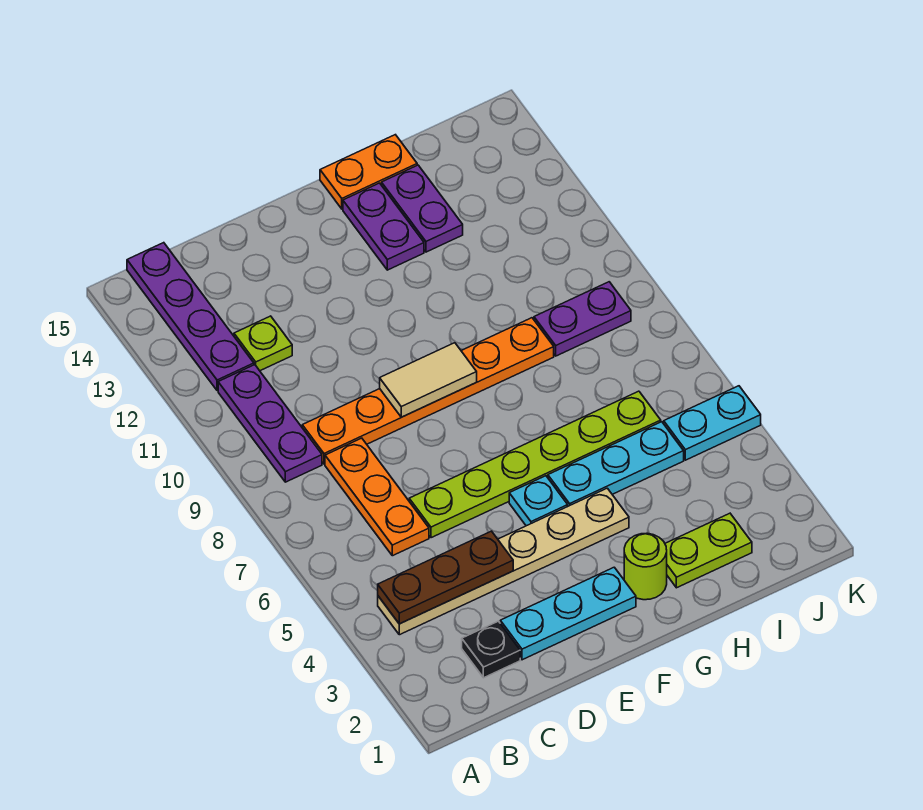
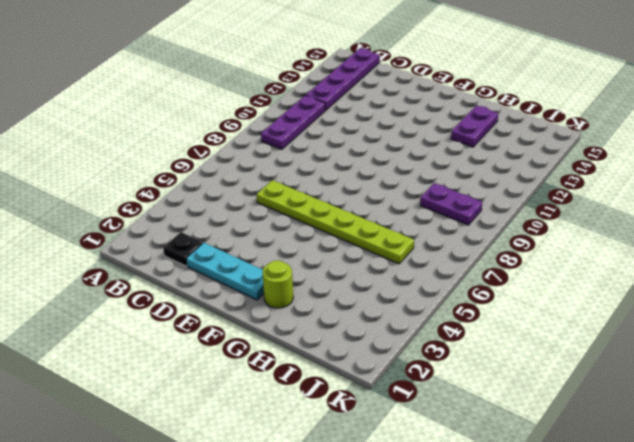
none -> tan plate B4:G4 level 1
none -> orange plate C6:C8 level 1
none -> orange plate C9:H9 level 1

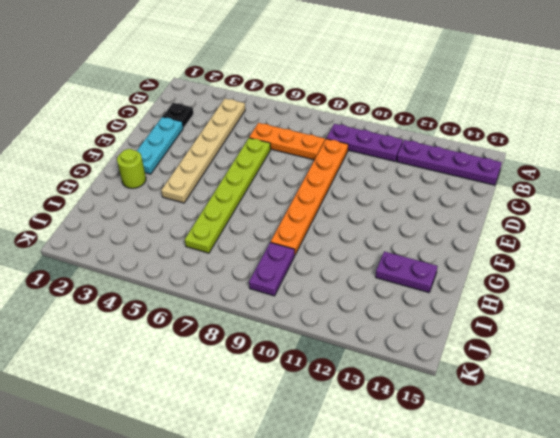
none -> lime plate C12 level 1
none -> cyan plate F5 level 1
none -> cyan plate G5:I5 level 1

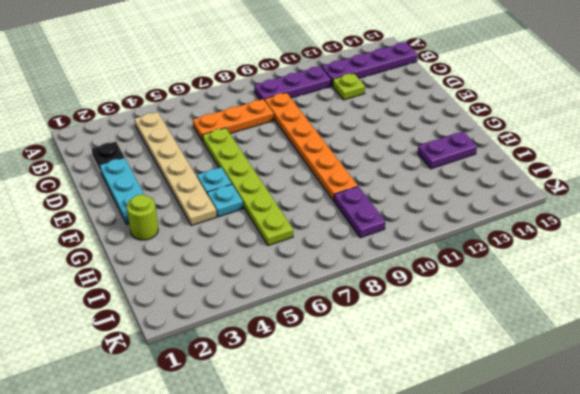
cyan plate G5 level 1 -> cyan plate G5:I5 level 1
none -> purple plate G13:G14 level 1
none -> orange plate G15:H15 level 1
none -> lime plate H2:I2 level 1

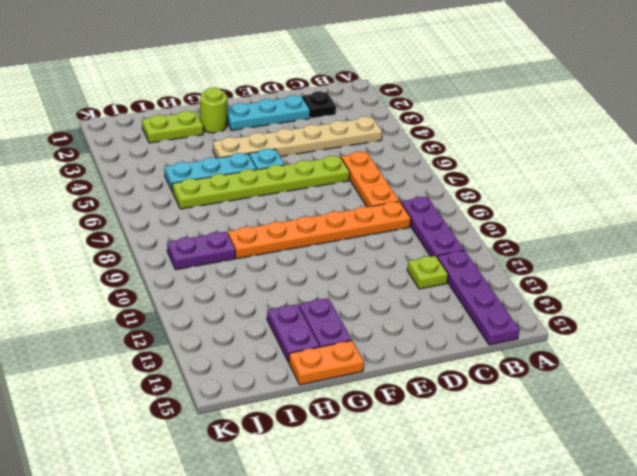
none -> cyan plate J5:K5 level 1
none -> brown plate B4:D4 level 2
none -> tan tile E9:F9 level 2

